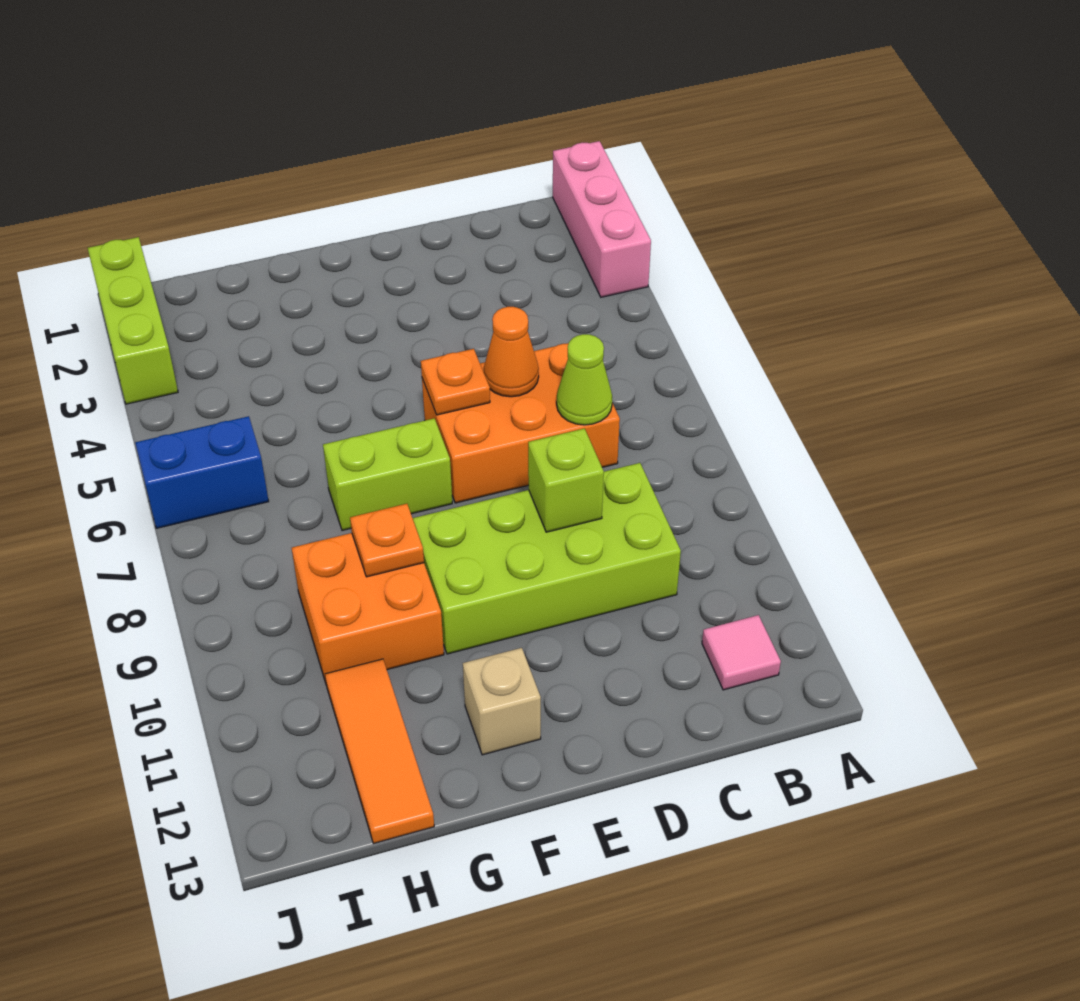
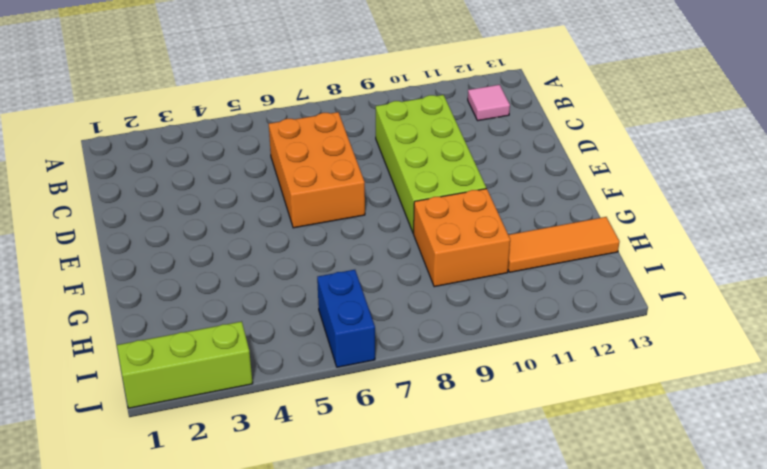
none -> pink brick A1:A3 level 1
none -> lime brick F7:G7 level 1
none -> tan brick F12 level 1

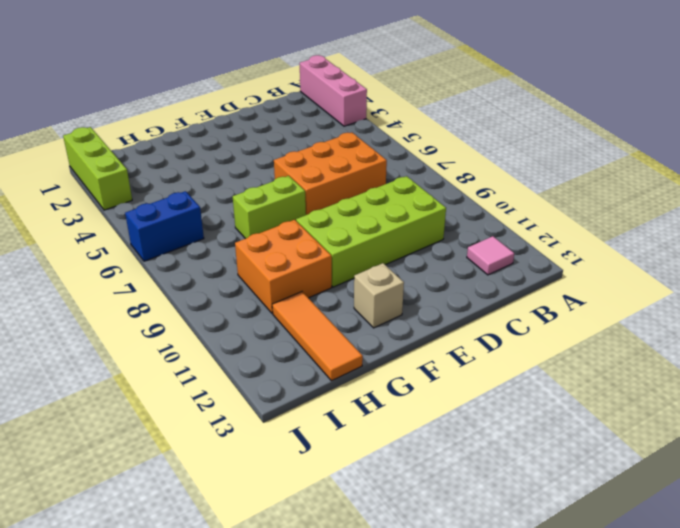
none -> lime cone C7 level 2
none -> orange cone D6 level 2
none -> lime brick D9 level 2

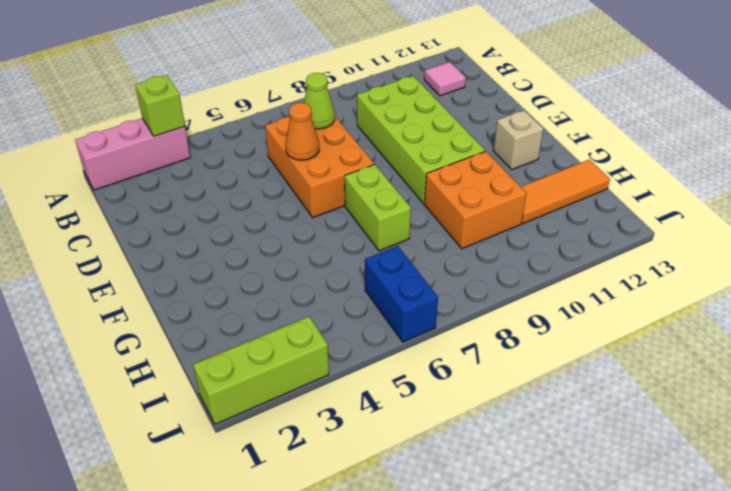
lime brick A3 level 2 -> lime brick D9 level 2
none -> orange plate E6 level 2
none -> orange plate G9 level 2

